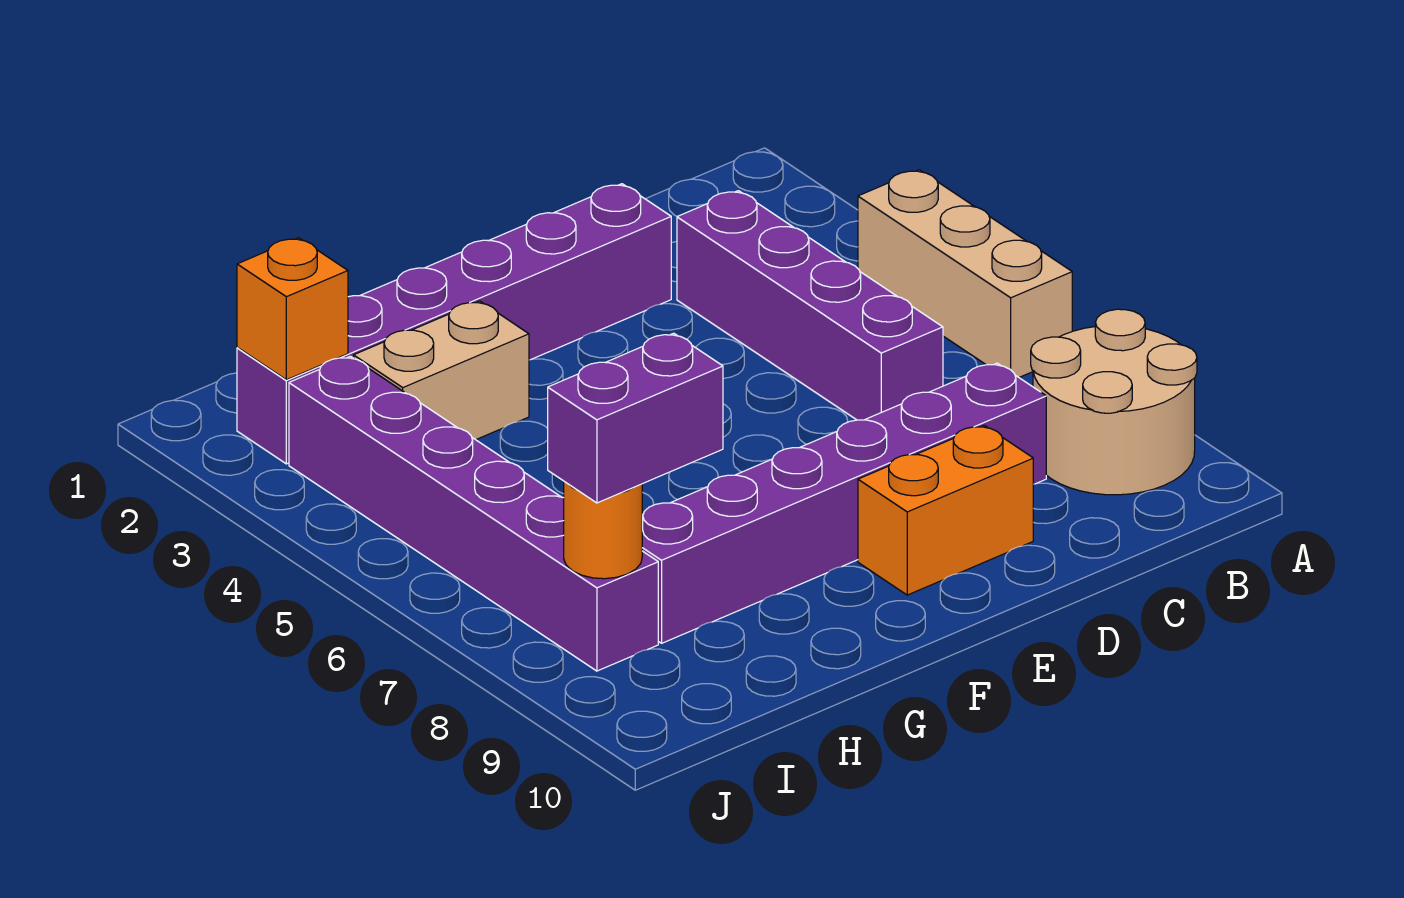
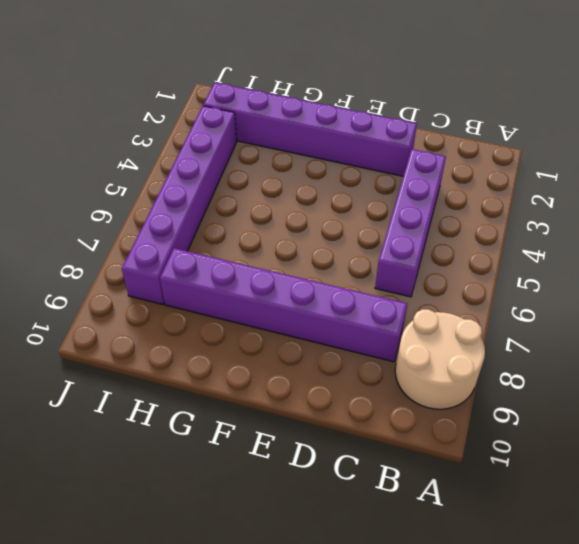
none -> tan brick A4:A6 level 1
none -> orange brick D9:E9 level 1

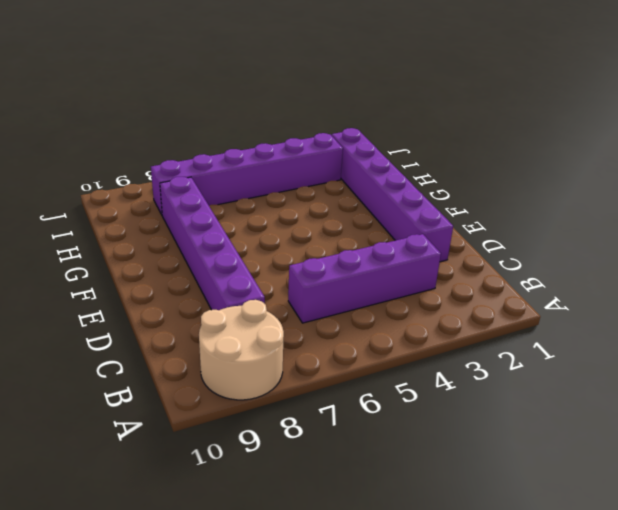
none -> tan brick A4:A6 level 1
none -> orange brick D9:E9 level 1

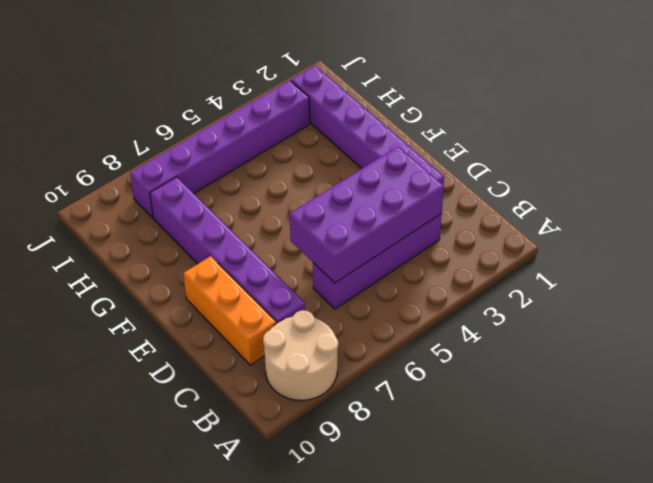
purple brick C3:D6 level 2 -> none
orange brick C9:E9 level 1 -> orange brick D9:E9 level 1
none -> tan brick A4:A6 level 1
none -> tan brick G3:H3 level 1

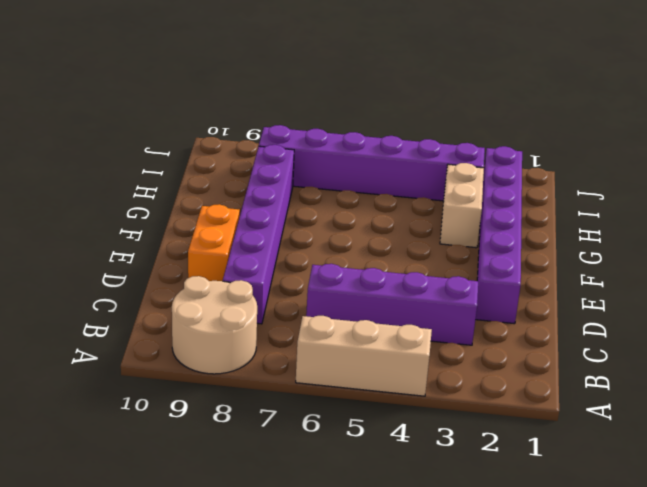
none -> orange brick I2 level 2
none -> orange round brick I8 level 2

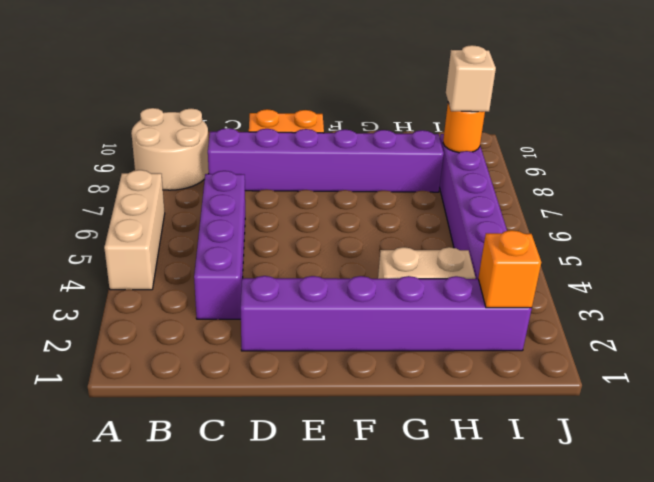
tan brick I8 level 3 -> purple brick H8:I8 level 3

